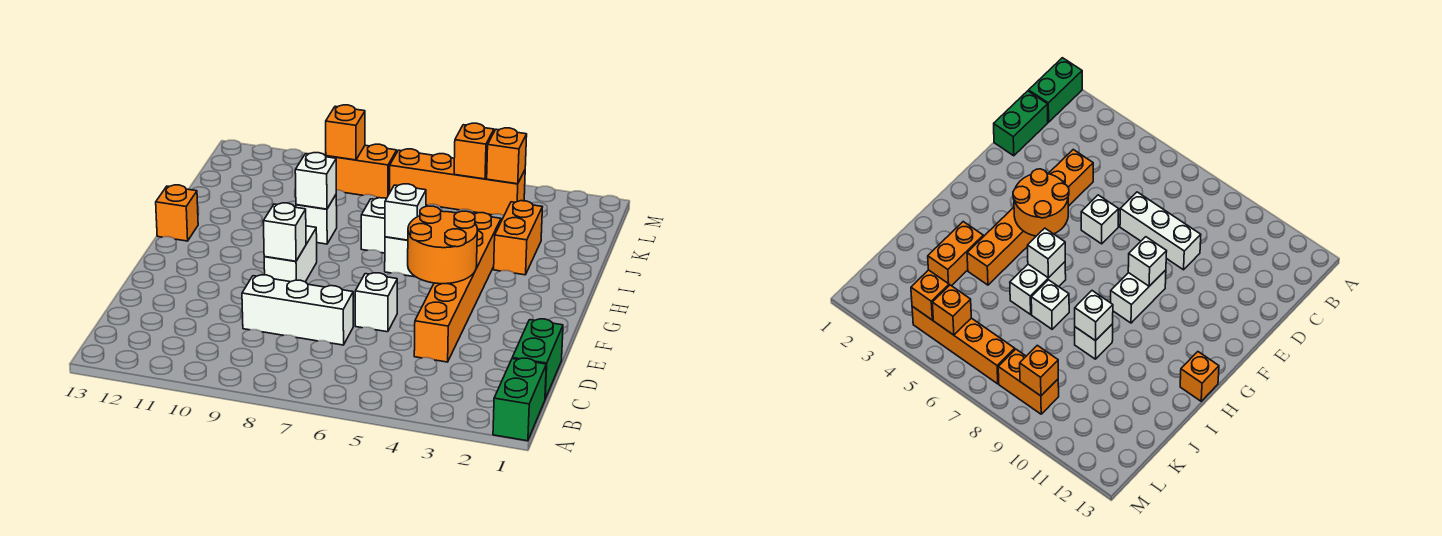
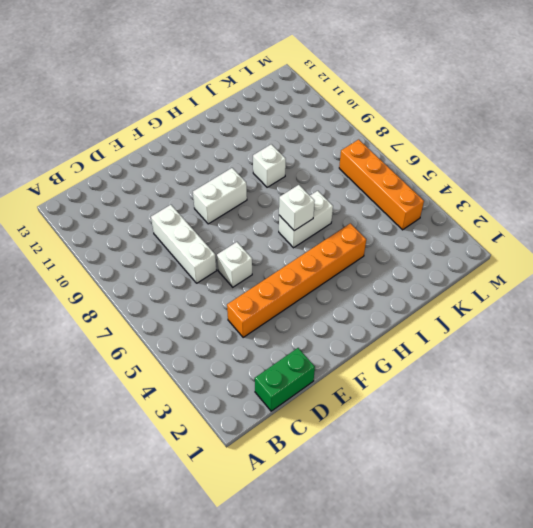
none -> green brick A1:B1 level 1
none -> orange brick H13 level 1
none -> orange brick I3:J3 level 1

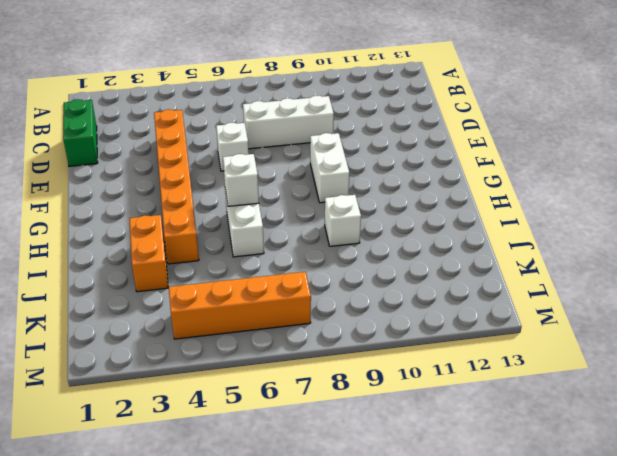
none -> green brick A1:B1 level 1
none -> orange brick H13 level 1
none -> white brick I7 level 1

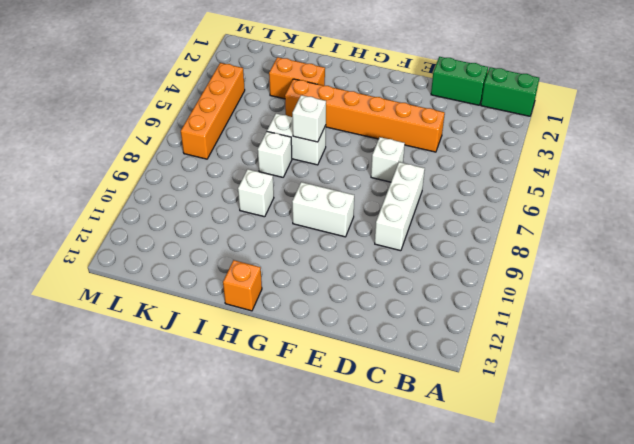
none -> orange brick L8:L9 level 1
none -> orange round brick F4:G5 level 2
none -> white brick F9 level 2

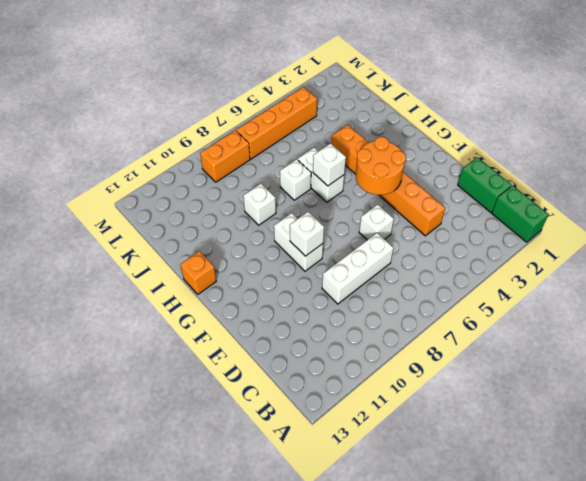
none -> orange brick I3:J3 level 1
none -> white brick I9 level 2
none -> orange brick L4 level 2

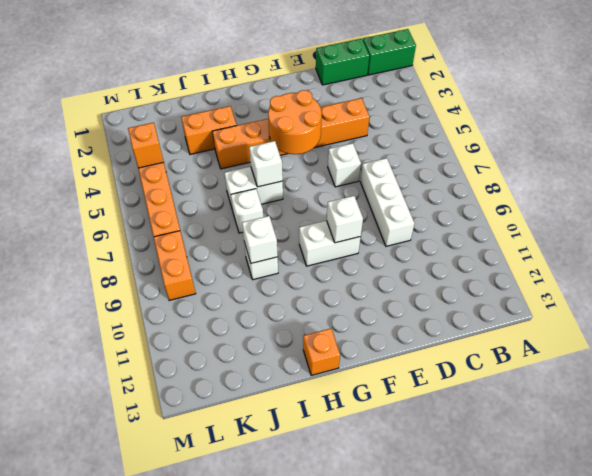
none -> orange brick L5 level 2
none -> orange brick L9 level 2

